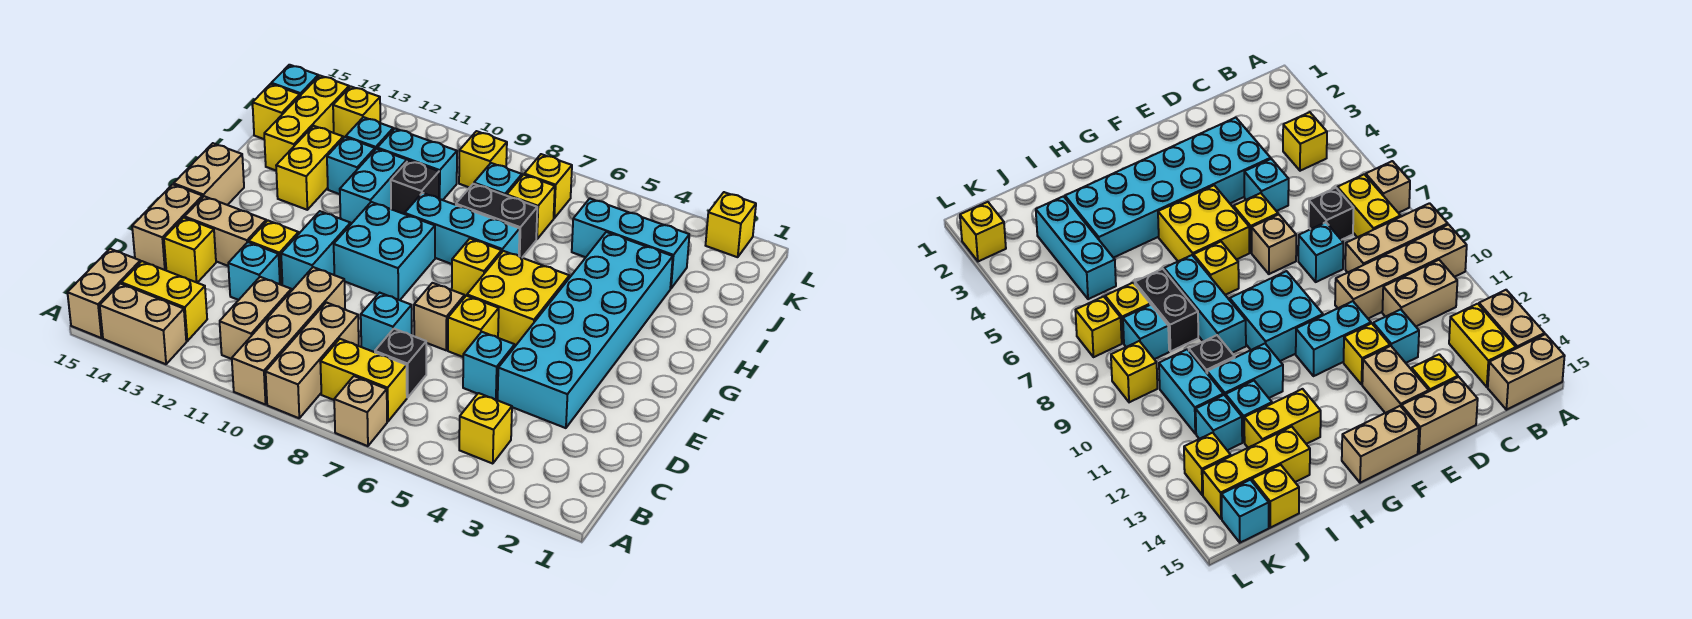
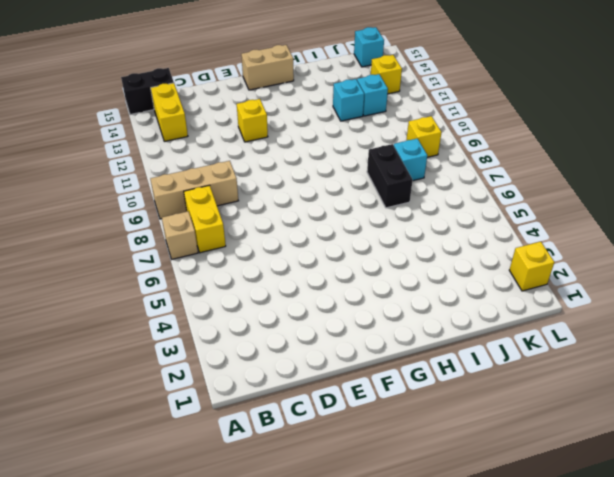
black brick A15:B15 level 1 -> tan brick A15:B15 level 1
none -> tan brick A10:D10 level 1
none -> tan brick A13:A14 level 1
none -> yellow brick B4 level 1
none -> tan brick B11:C11 level 1

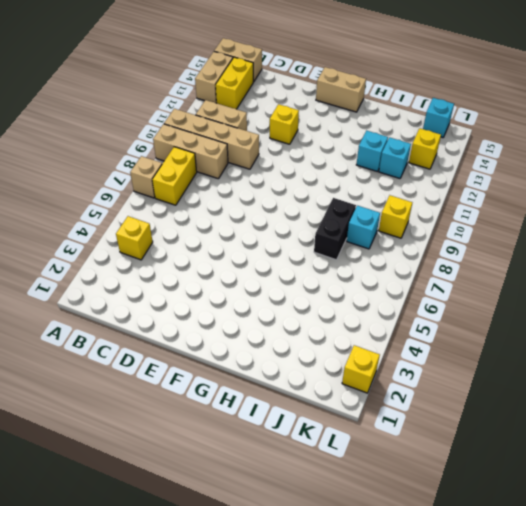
none -> black brick C7 level 1
none -> cyan brick D3:I4 level 1
none -> cyan brick D5 level 1
none -> cyan brick D8 level 1

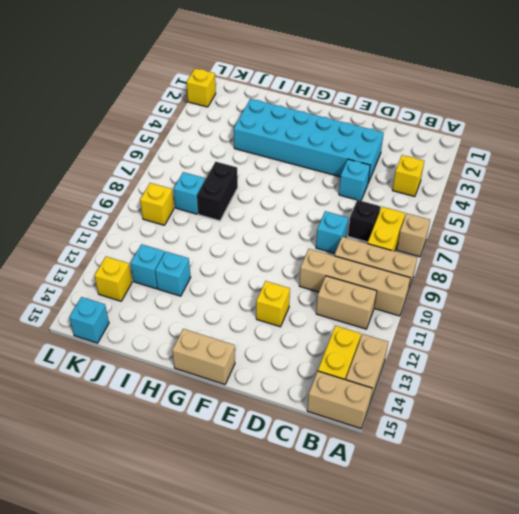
none -> cyan brick D12 level 1
none -> yellow brick D14 level 1
none -> tan brick D15:E15 level 1
none -> yellow brick E6 level 1

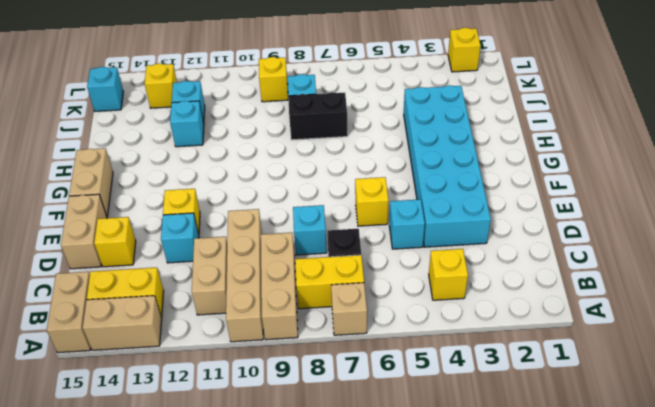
none -> tan brick E7 level 1
none -> cyan brick E11:F11 level 1
none -> tan brick E13:E14 level 1
none -> yellow brick F5:G6 level 1

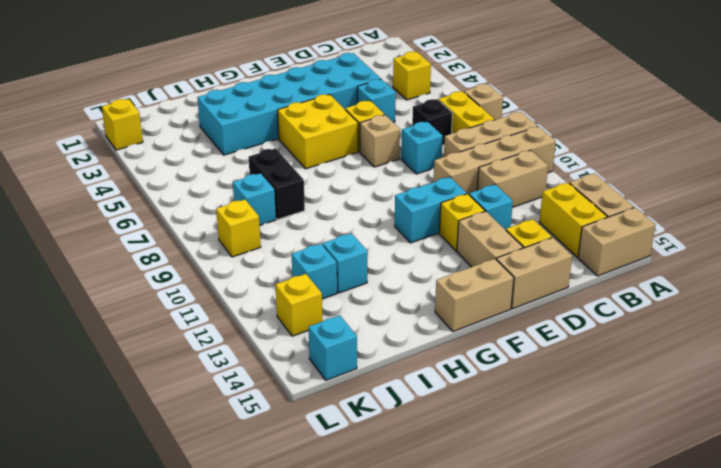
none -> cyan brick F9:G10 level 1
none -> yellow brick G7 level 1
none -> cyan brick H7:H9 level 1
none -> cyan brick H11:I11 level 1

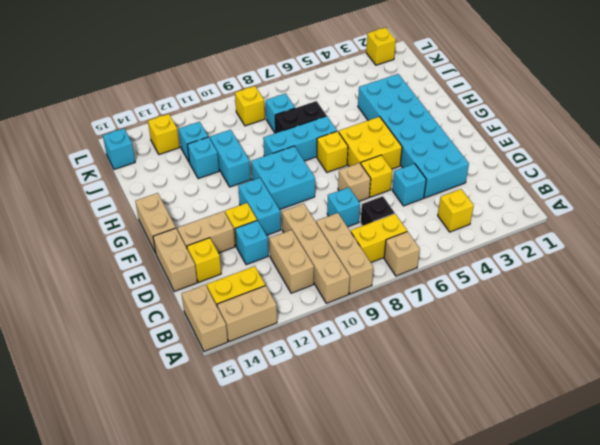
none -> yellow brick H13:I13 level 1
none -> black brick I10 level 1
none -> yellow brick I14:K14 level 1
none -> cyan brick J3:J5 level 1

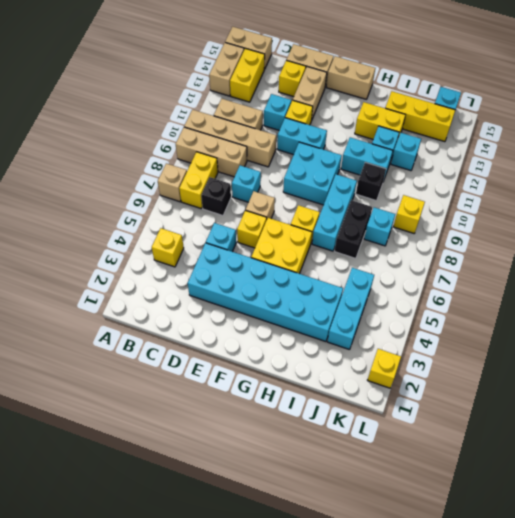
none -> yellow brick J7 level 1
none -> cyan brick J10:J11 level 1
none -> yellow brick J15 level 1
none -> yellow brick K7 level 1

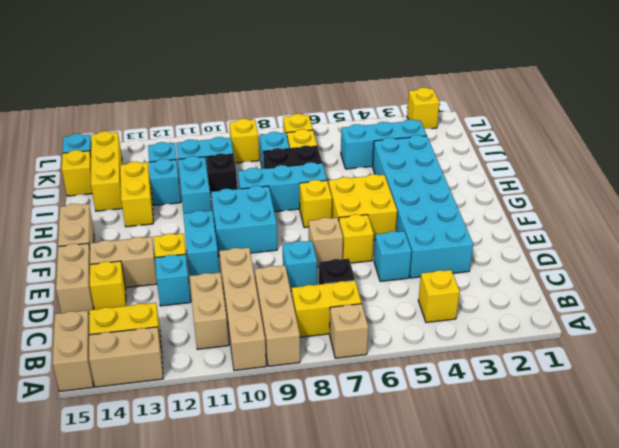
none -> yellow brick K13 level 1

